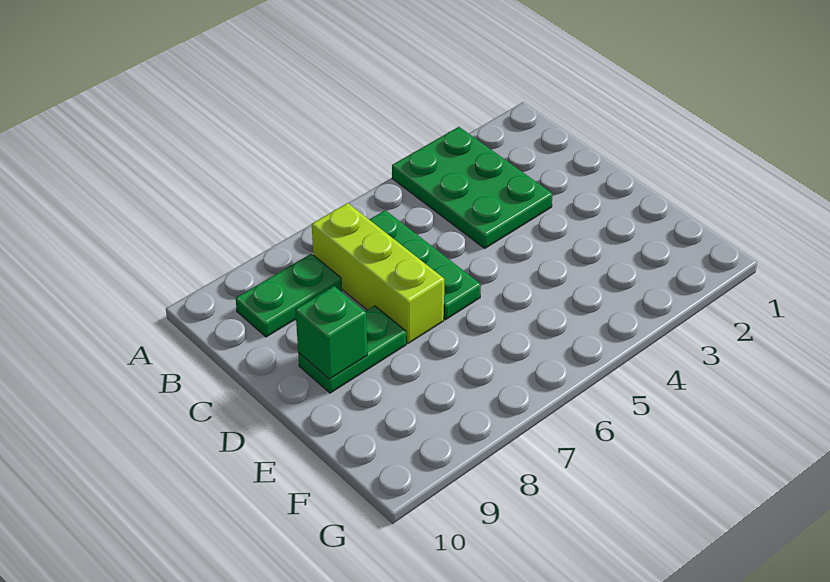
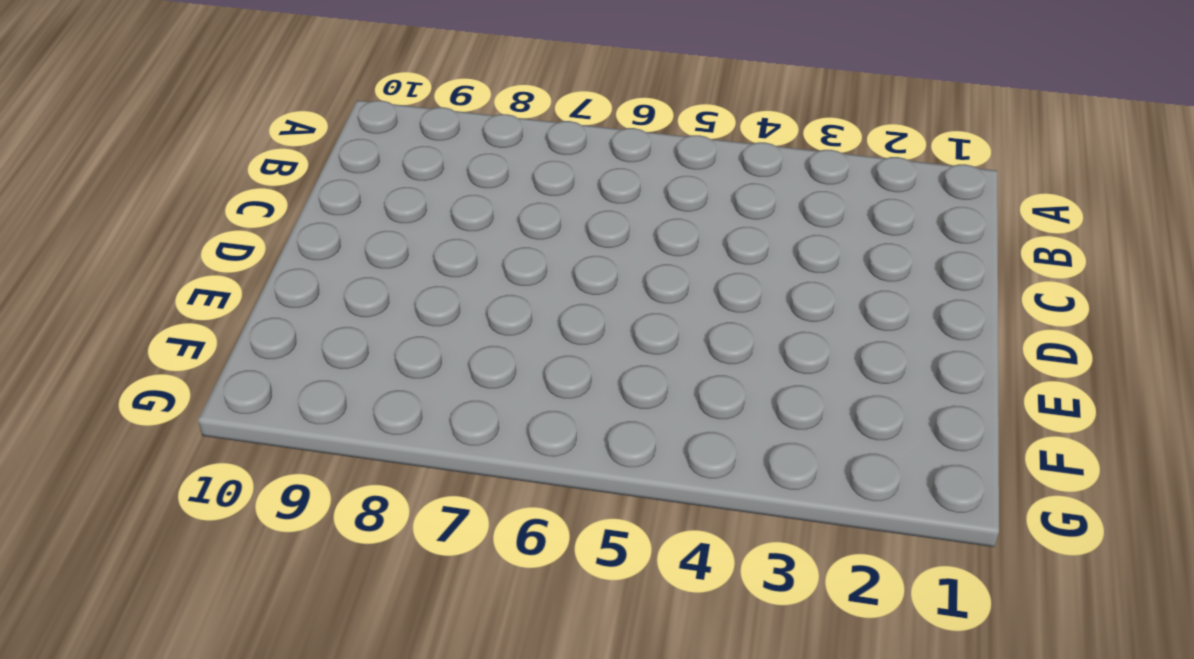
none -> green plate A3:C4 level 1
none -> green plate B6:D6 level 1

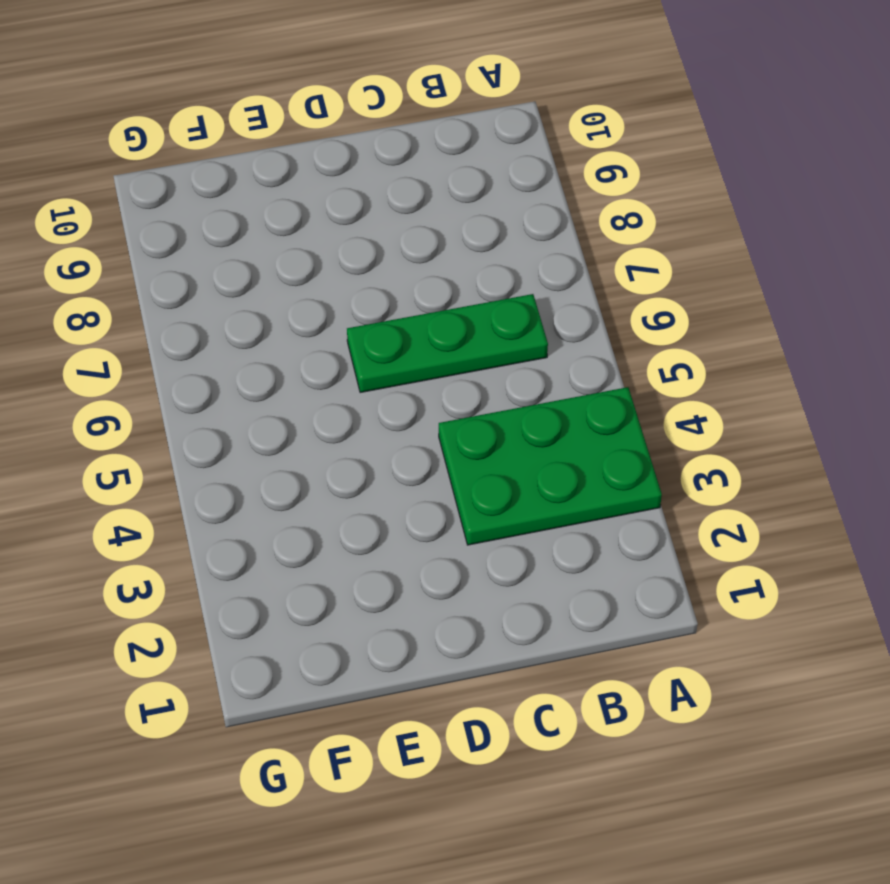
none -> lime brick B7:D7 level 1
none -> green plate B8:B9 level 1

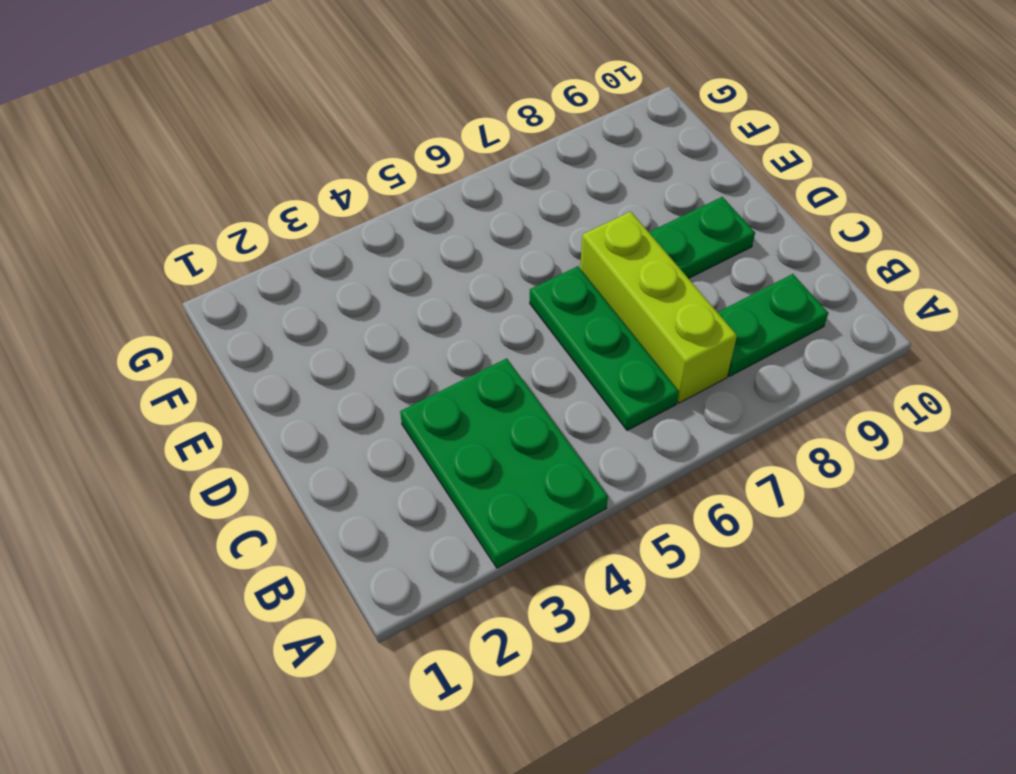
none -> green brick D9 level 2

